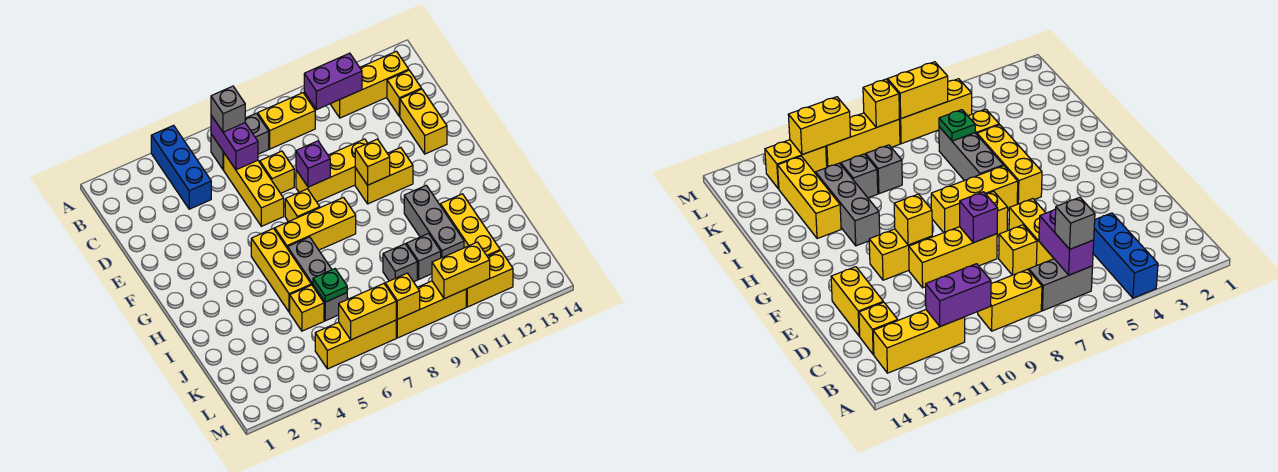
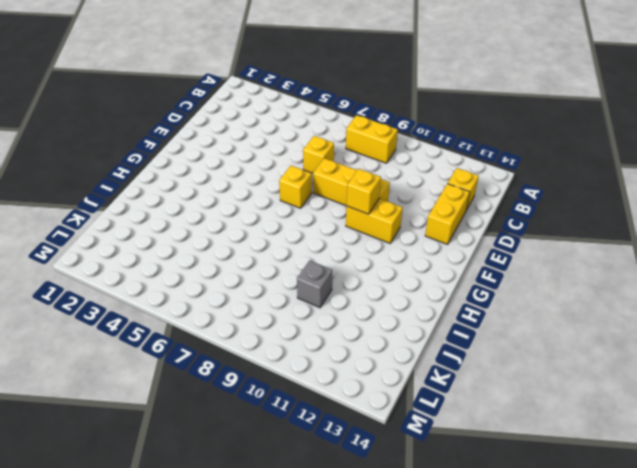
none -> blue brick A4:C4 level 1
none -> grey brick B6:B7 level 1
none -> yellow brick B11:B13 level 1
none -> yellow brick C6:E6 level 1

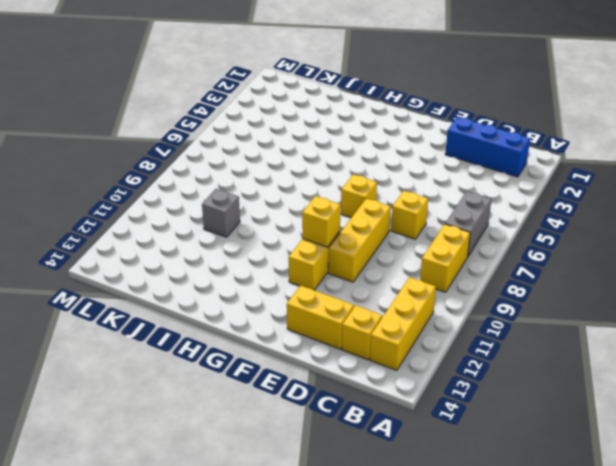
blue brick B2:D2 level 1 -> blue brick A4:C4 level 1
none -> yellow brick C6:E6 level 1
none -> yellow brick G5:I5 level 1
none -> yellow brick G6:G8 level 1
none -> grey brick H6:J6 level 1

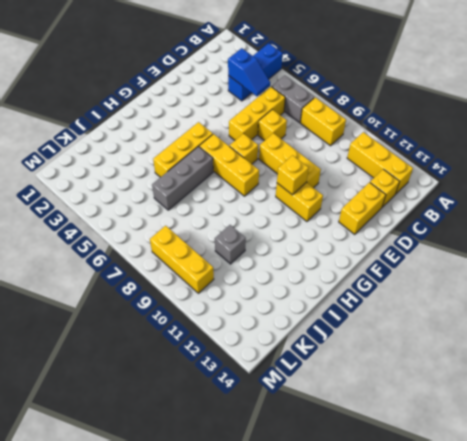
blue slope C4:C5 level 2 top 4 -> none
none -> grey brick H11:J11 level 1
none -> yellow brick I12:K12 level 1
none -> yellow brick J5 level 1
none -> grey brick J9 level 1

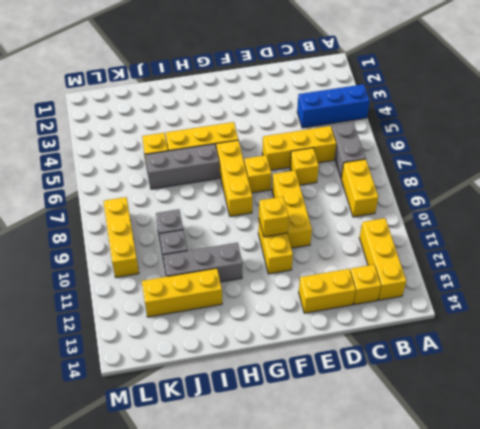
none -> yellow brick L5:L7 level 1
none -> yellow brick L11:L12 level 1
none -> purple brick B6:C6 level 2
none -> purple brick B10:B11 level 2

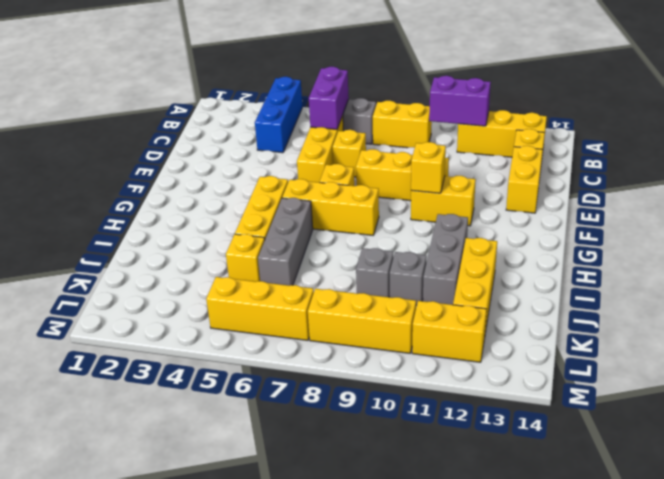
none -> purple brick E8 level 2
none -> green plate J6 level 2
none -> yellow brick L6:L7 level 2
none -> yellow brick L8 level 2

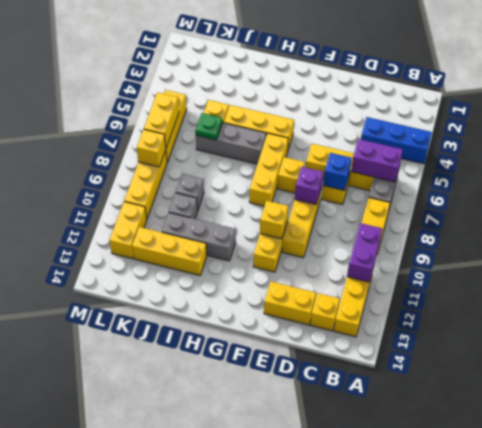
blue brick D7 level 2 -> none
none -> yellow brick L10:L11 level 2
none -> grey brick B6 level 3

